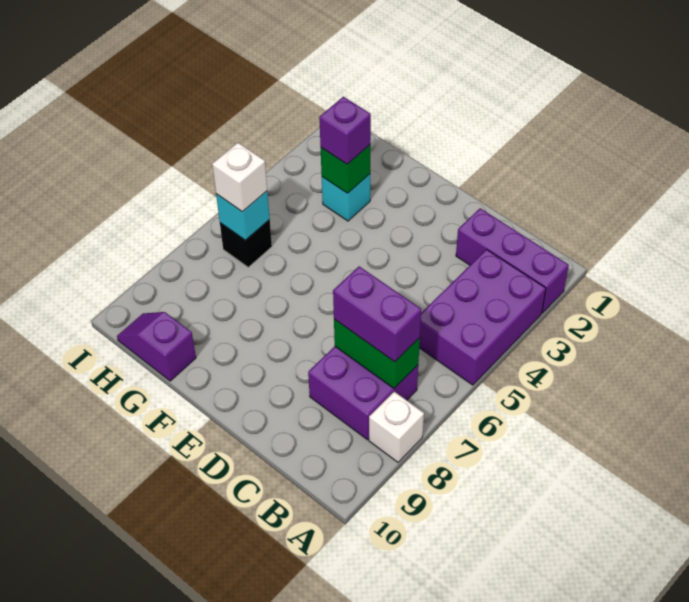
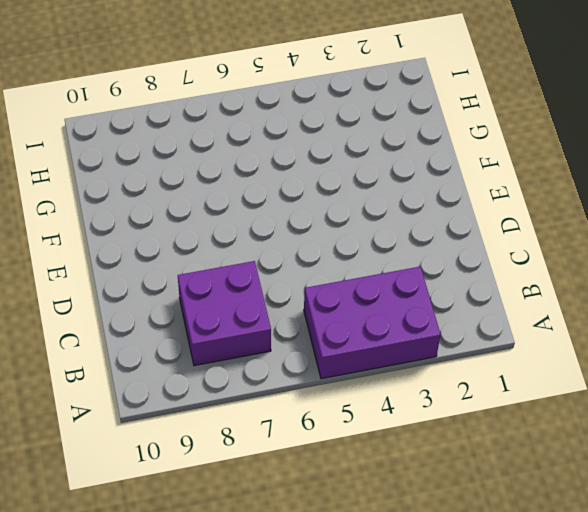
none -> purple brick A2:C2 level 1
none -> white brick A8 level 1
none -> cyan brick G3 level 1

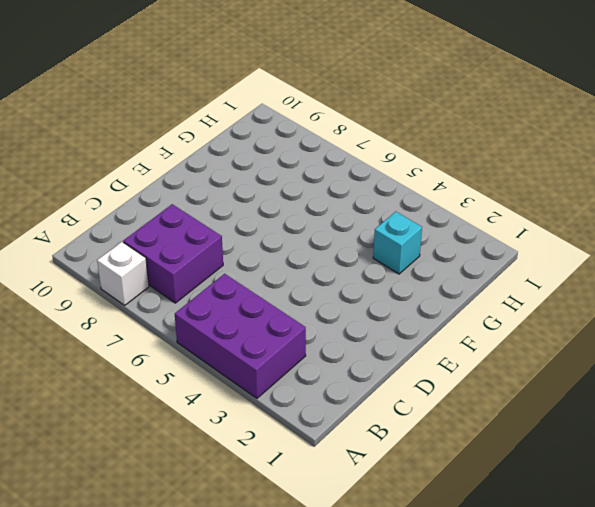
none -> purple brick A2:C2 level 1
none -> purple slope G10:H10 level 1 top G
none -> black brick H6 level 1

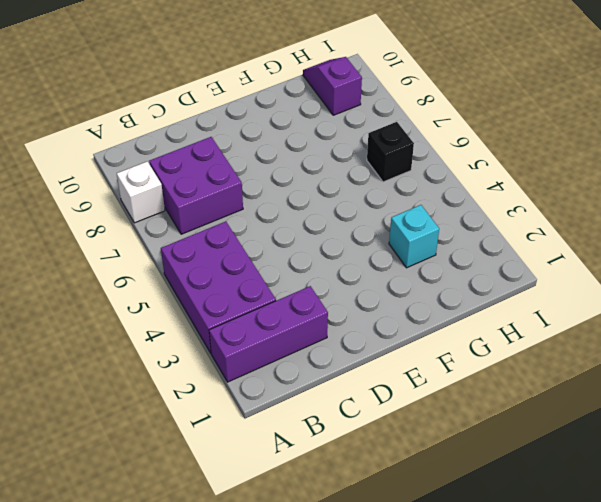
purple slope H9:H10 level 1 top 9 -> purple slope G10:H10 level 1 top G
none -> green brick B7:C7 level 2
none -> green brick G3 level 2
none -> cyan brick H6 level 2

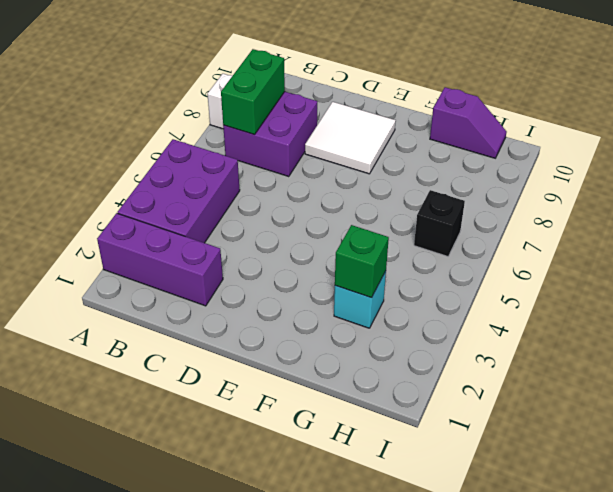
green brick B7:B8 level 2 -> green brick B7:C7 level 2
white tile D8:E9 level 1 -> none
none -> cyan brick H6 level 2
none -> purple brick B7:C7 level 3
none -> purple brick G3 level 3

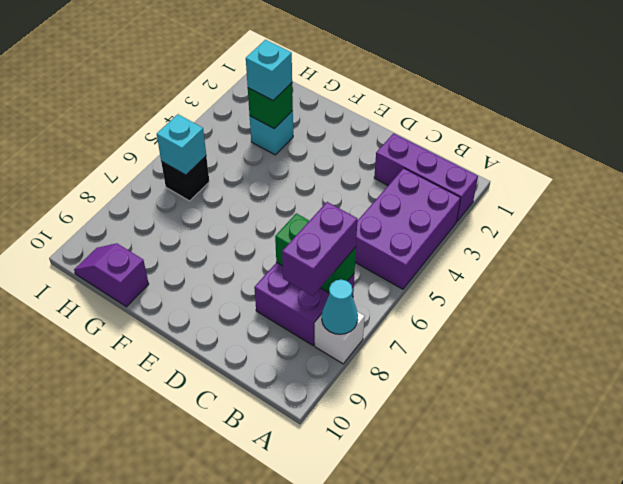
cyan cone A8 level 2 -> none
purple brick B7:B8 level 3 -> purple brick B7:C7 level 3
cyan brick G3 level 3 -> purple brick G3 level 3
none -> white brick H6 level 3

